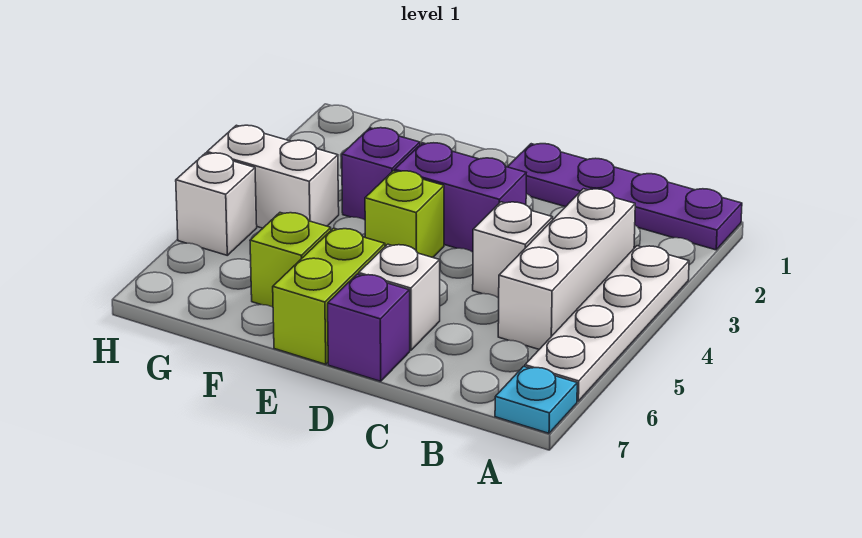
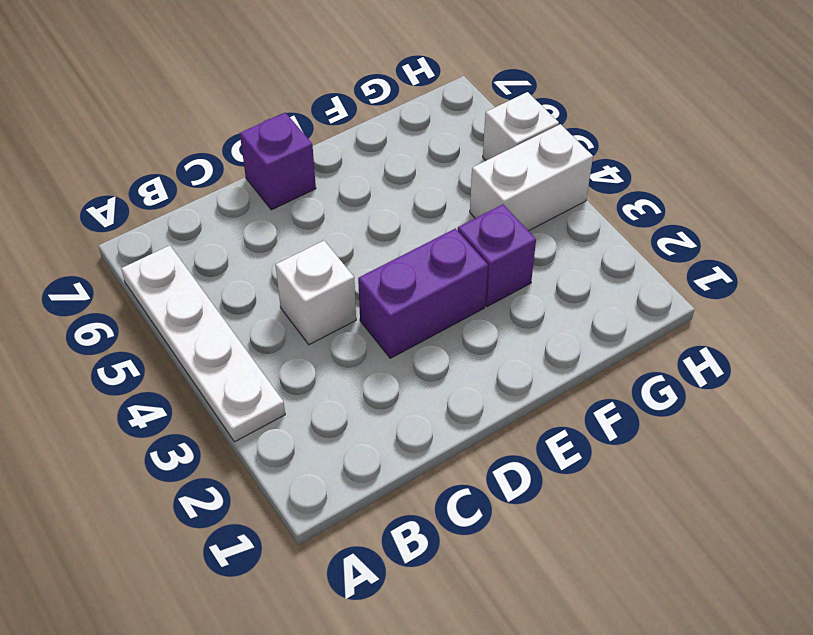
none -> purple plate A1:D1 level 1
none -> cyan plate A7 level 1
none -> white brick B3:B5 level 1

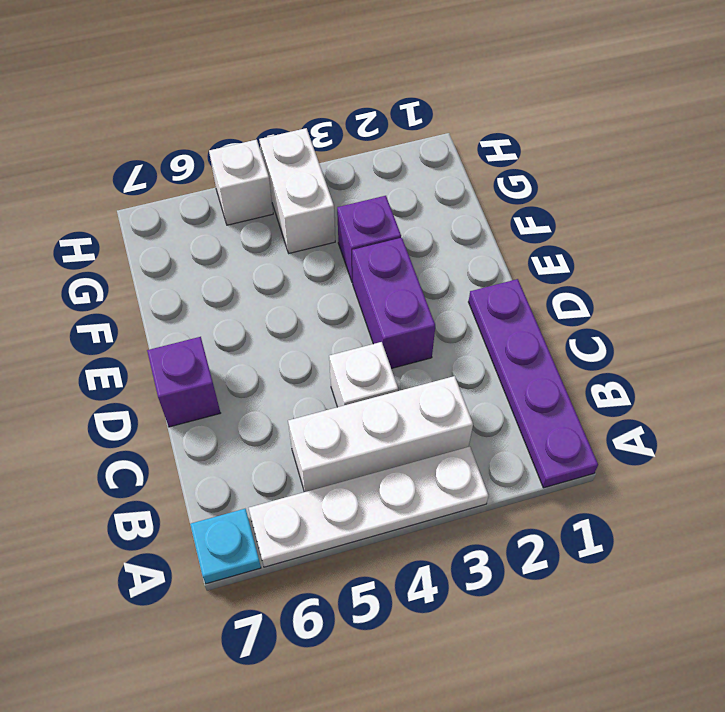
none -> white brick D6 level 1
none -> lime brick E4 level 1
none -> lime brick E6:E7 level 1

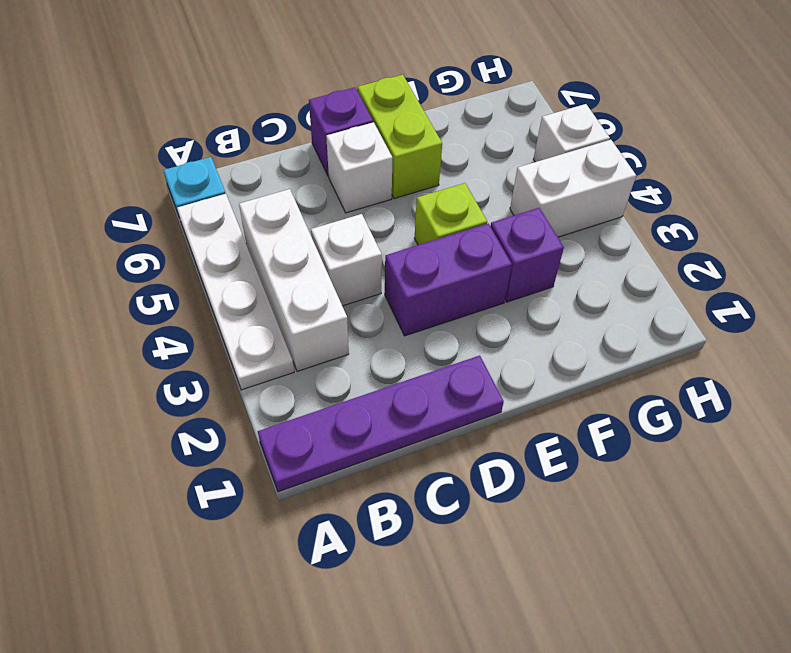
none -> lime brick F6 level 1

